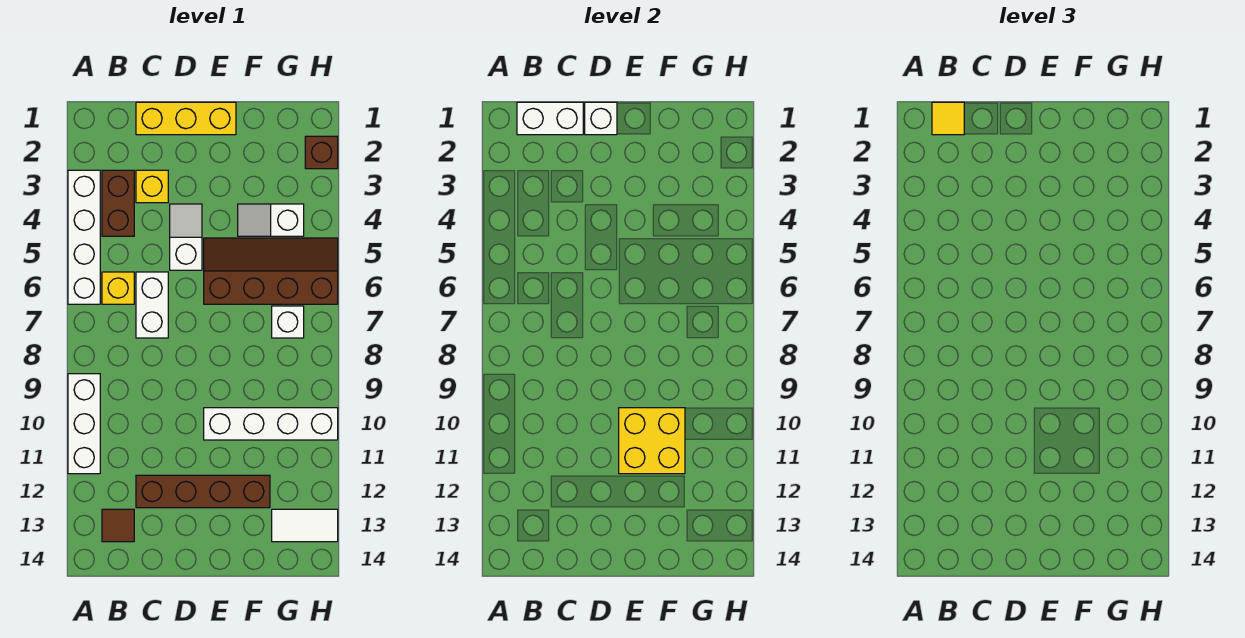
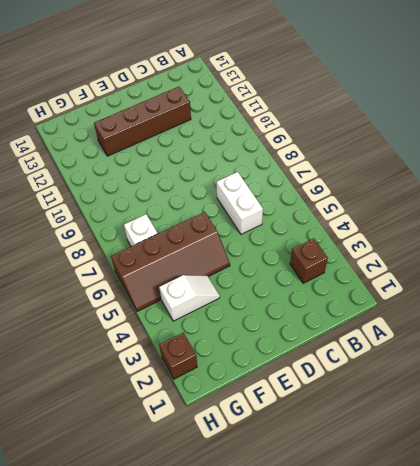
brown brick B3 level 1 -> brown brick B3:B4 level 1
none -> white brick A3:A6 level 1
none -> white brick A9:A11 level 1
none -> yellow brick B6 level 1

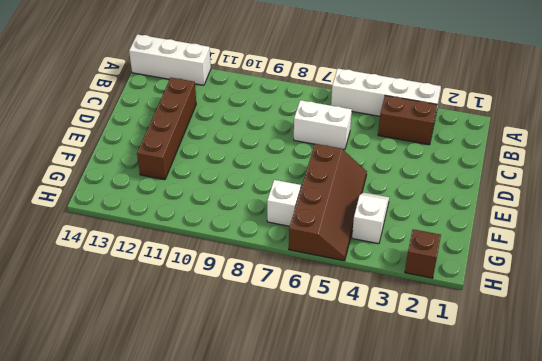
white brick A12:A14 level 1 -> white brick A9:A11 level 1
none -> yellow brick B6 level 1
none -> brown tile B13 level 1
none -> yellow brick C1:E1 level 1

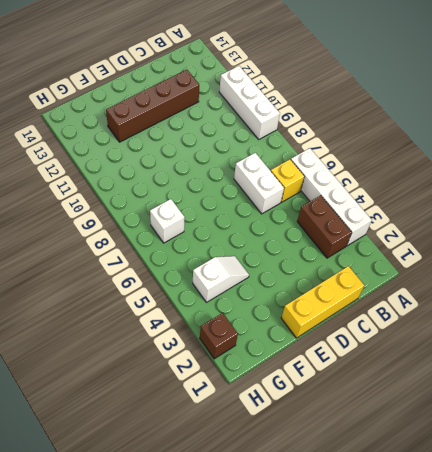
none -> brown tile B13 level 1
none -> yellow brick C3 level 1
none -> white slope D4:D5 level 1 top 5

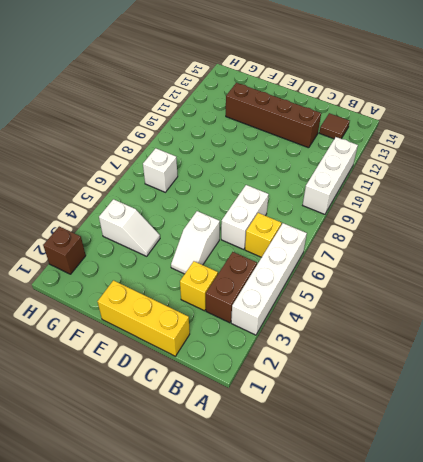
none -> brown slope E5:H6 level 1 top 6
none -> white brick E10:H10 level 1
none -> white tile G13:H13 level 1

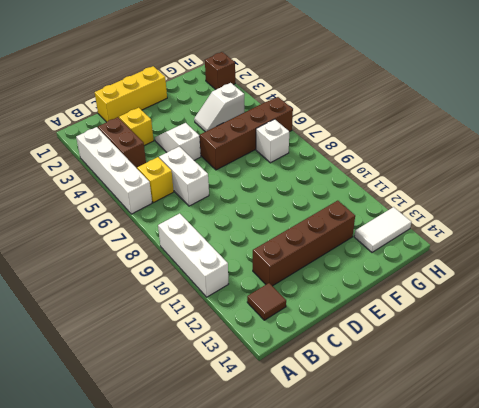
none -> white brick E10:H10 level 1
none -> white brick B1:C1 level 2
none -> white brick D1 level 2

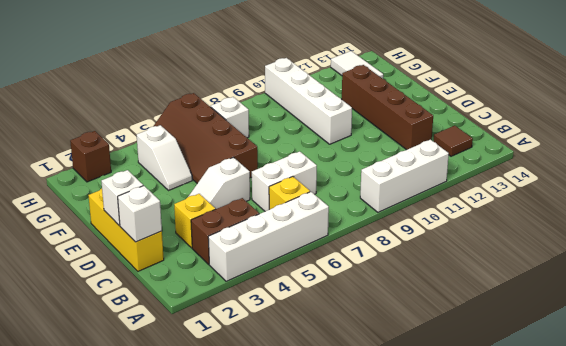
white brick C1 level 2 -> white brick B1:C1 level 2
none -> yellow brick E10:F11 level 2
none -> yellow tile B1 level 3

